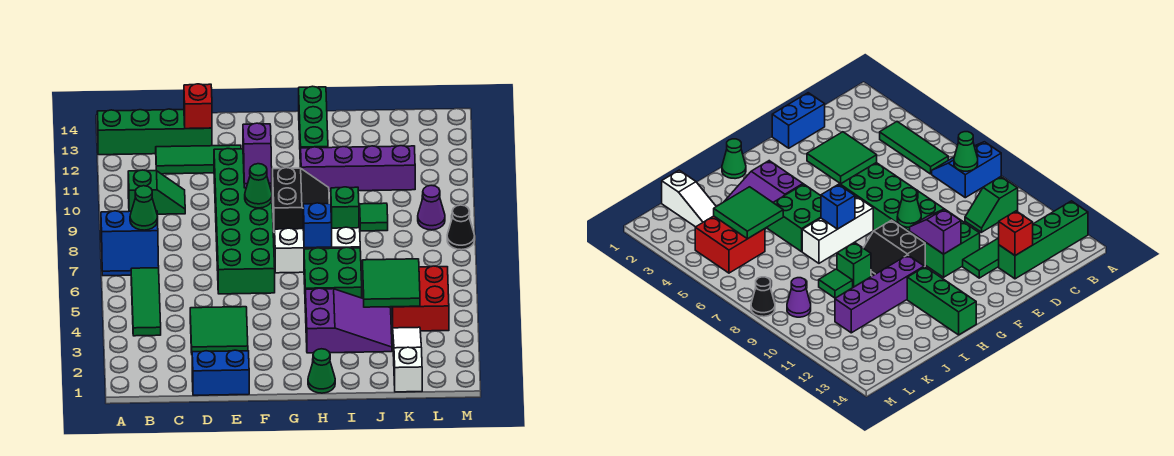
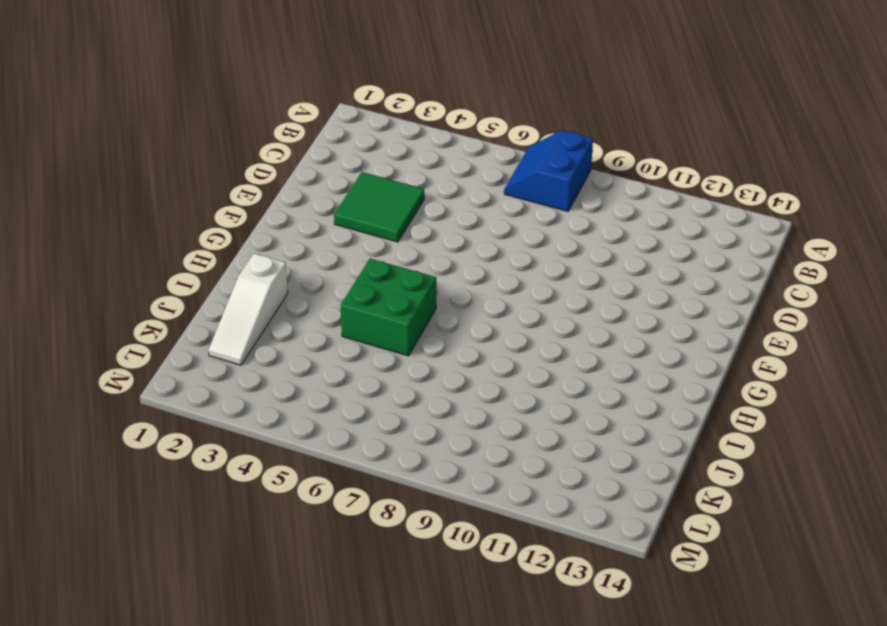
white slope I2:K2 level 1 top I -> white slope K1:K3 level 1 top 1
none -> green brick A13:D13 level 1
none -> green tile B4:B6 level 1
none -> green slope B10:C10 level 1 top B

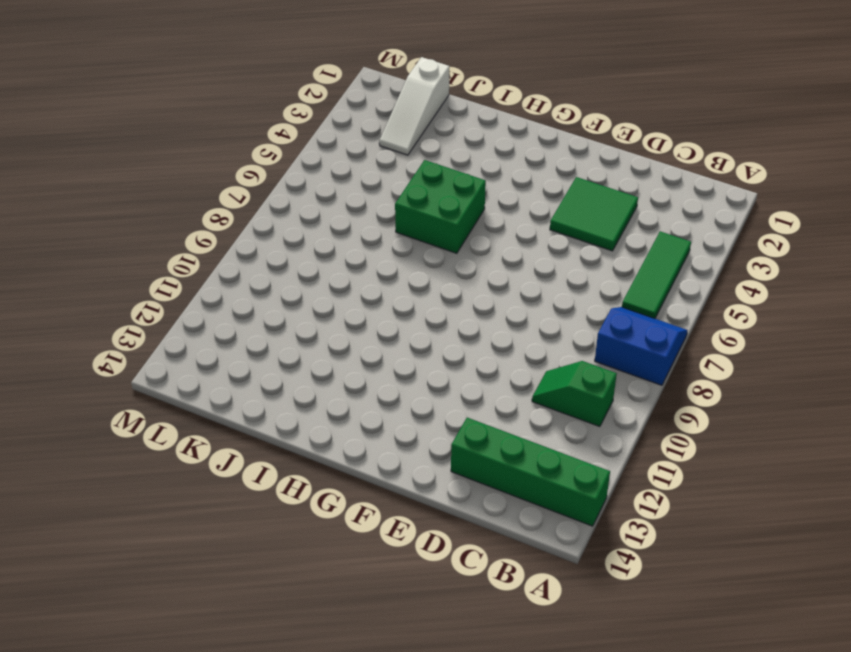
none -> green tile C12:E12 level 1
none -> blue brick D1:E1 level 1
none -> green brick E6:F11 level 1

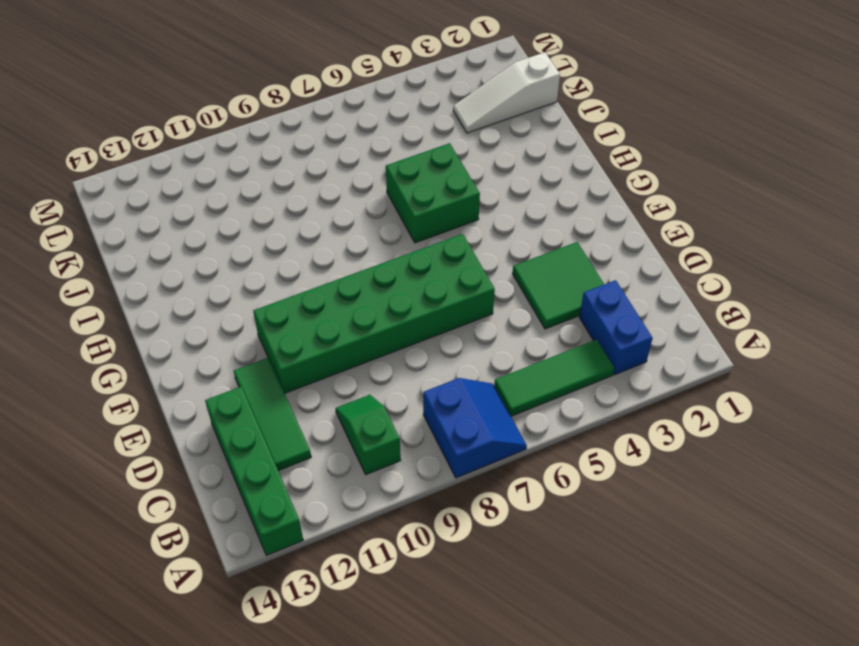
blue brick B3:C3 level 1 -> blue brick D1:E1 level 1
none -> white brick G7:I7 level 1
none -> black slope G9:H10 level 1 top G
none -> green cone H1 level 1

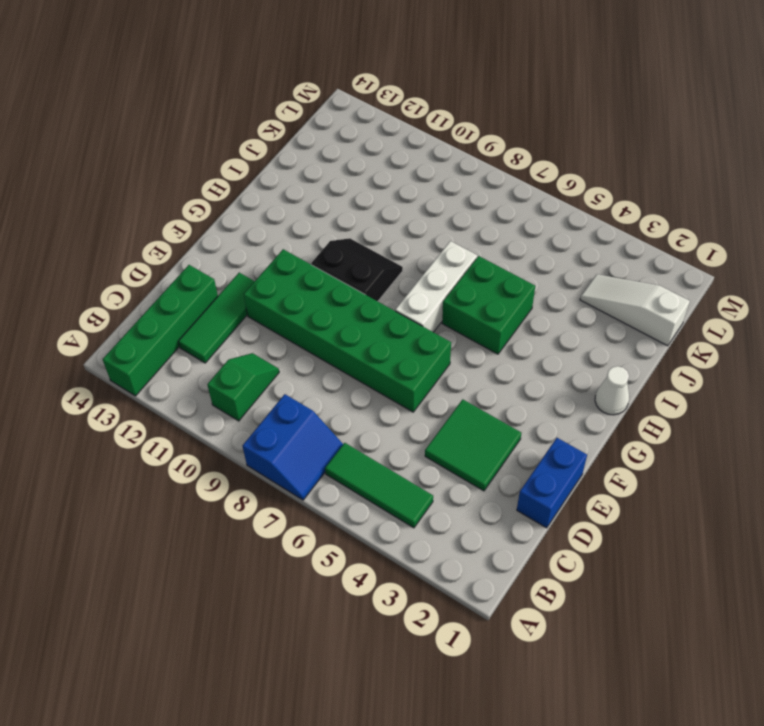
white cone H1 level 1 -> green cone H1 level 1
none -> purple slope H3:J4 level 1 top H
none -> purple brick H11:K11 level 1
none -> green brick H12:H14 level 1

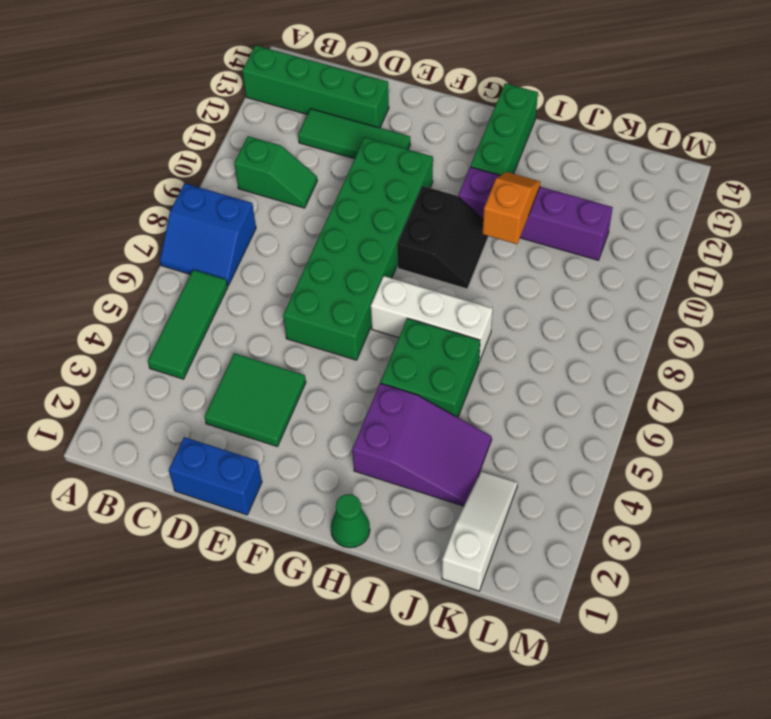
orange slope I10:I11 level 2 top 10 -> none
none -> green brick I9 level 1
none -> green tile J9 level 1
none -> red brick K4:L5 level 1

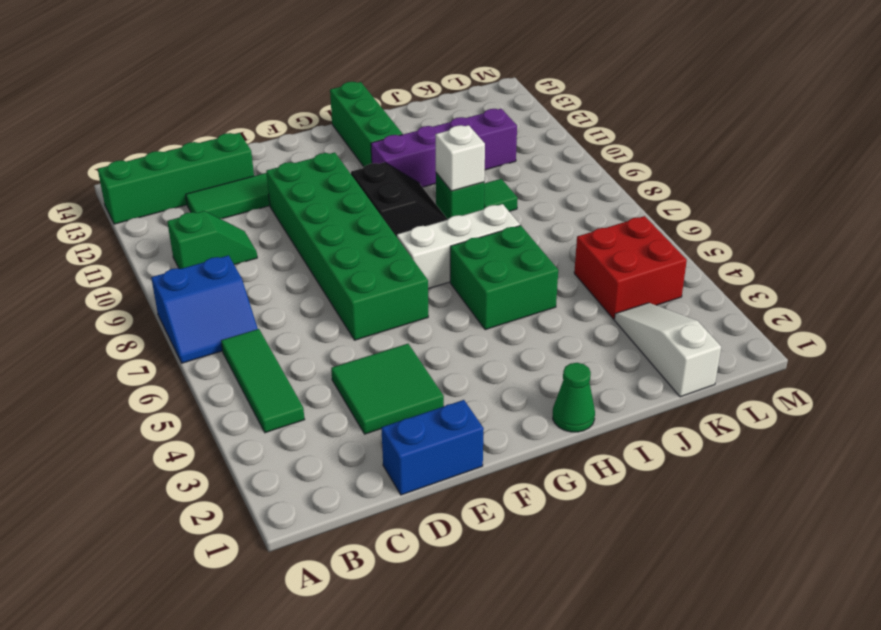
white brick I9 level 2 -> none
none -> purple slope H3:J4 level 1 top H
none -> purple cone L9 level 1
none -> black cone M8 level 1

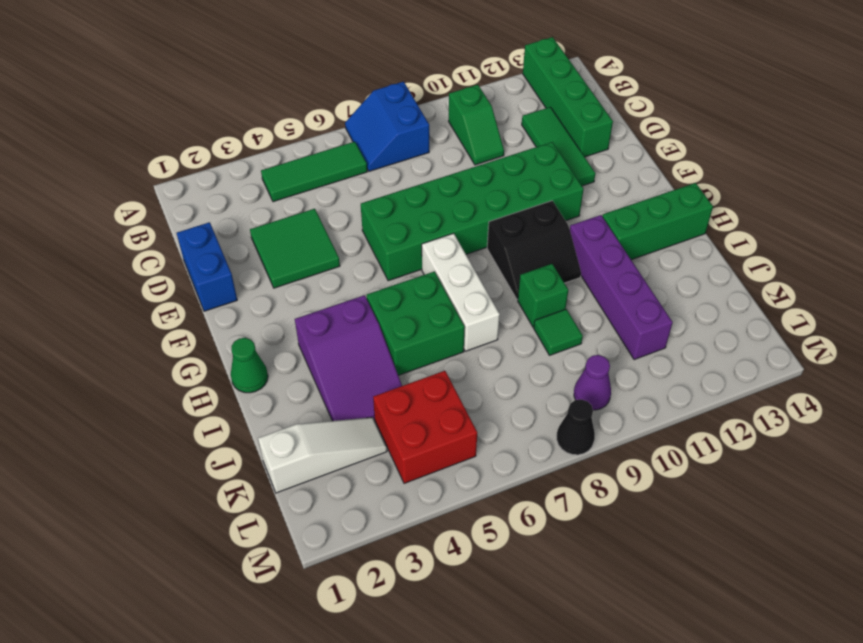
none -> green cone B8 level 2
none -> red brick D13 level 2
none -> green cone F9 level 2

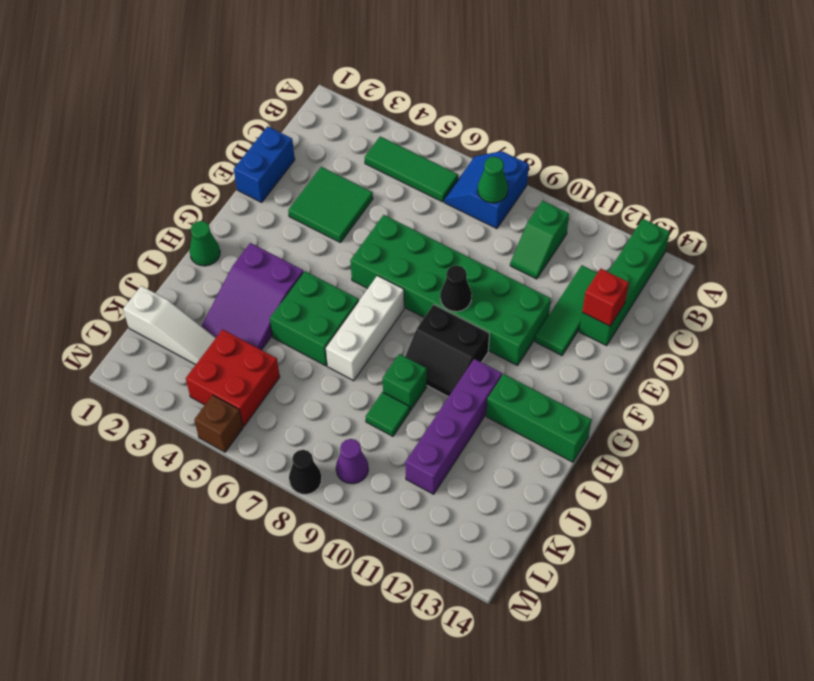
black cone F9 level 2 -> green cone F9 level 2
brown brick M5 level 1 -> none
none -> purple slope F10:F11 level 2 top 11
none -> blue brick H7 level 2
none -> green tile J4:K5 level 2

